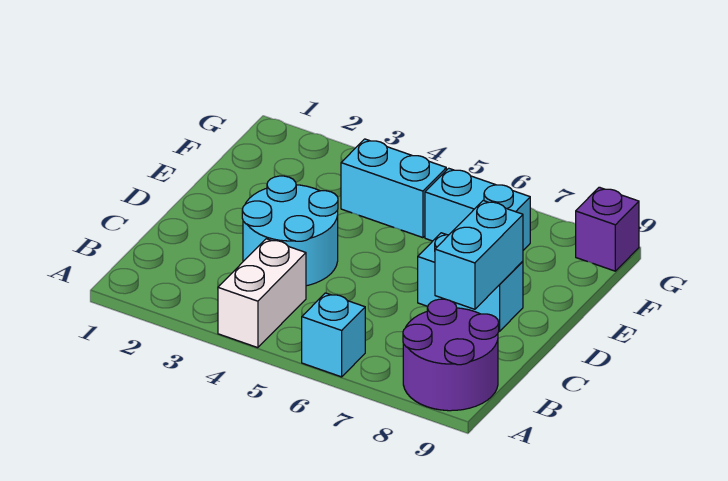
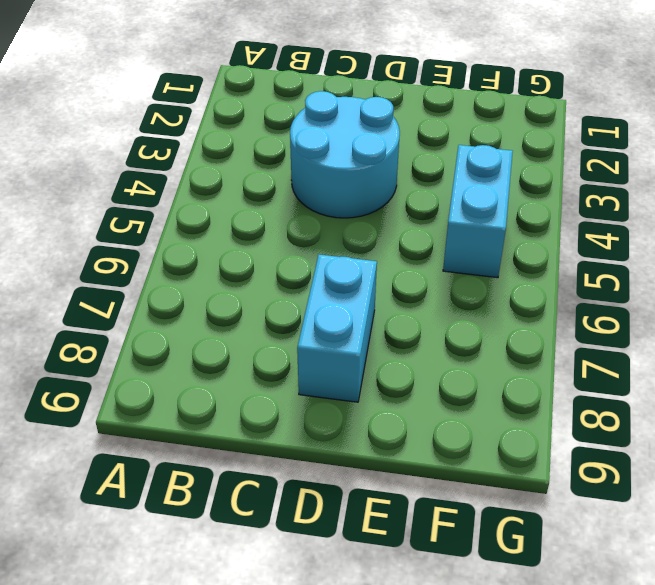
none -> white brick A4:B4 level 1
none -> cyan brick A6 level 1

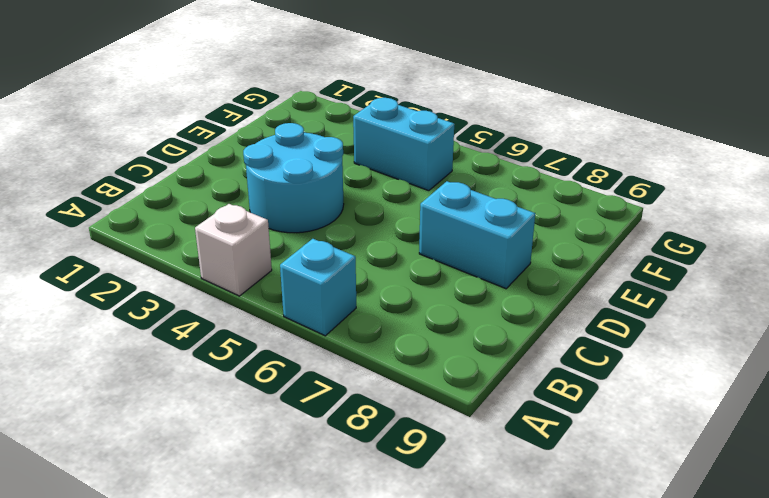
white brick A4 level 1 -> white brick A4:B4 level 1
none -> purple round brick A8:B9 level 1
none -> cyan brick F6:F7 level 1

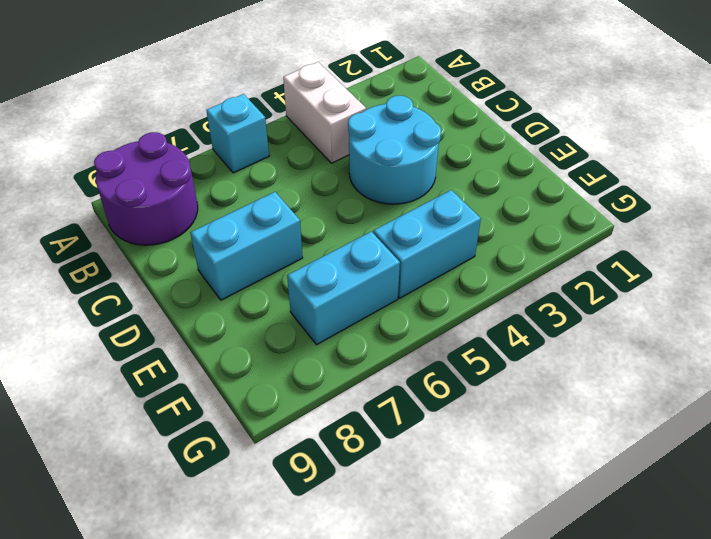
none -> purple brick G9 level 1
none -> cyan brick C8:D8 level 2

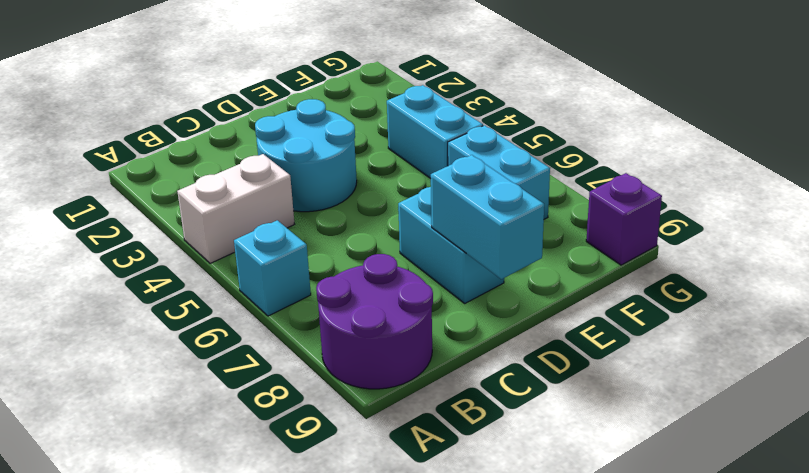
cyan brick D8:D9 level 2 -> cyan brick C8:D8 level 2

